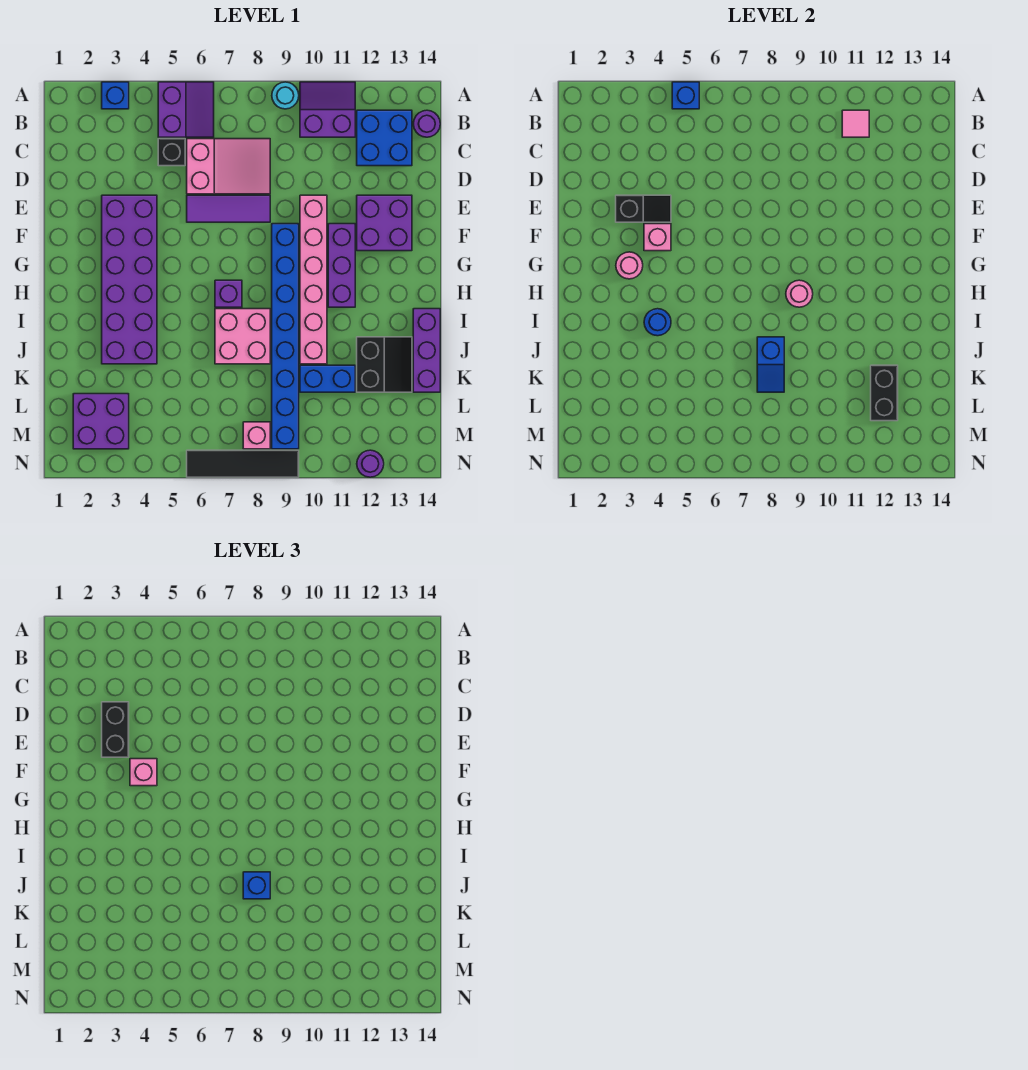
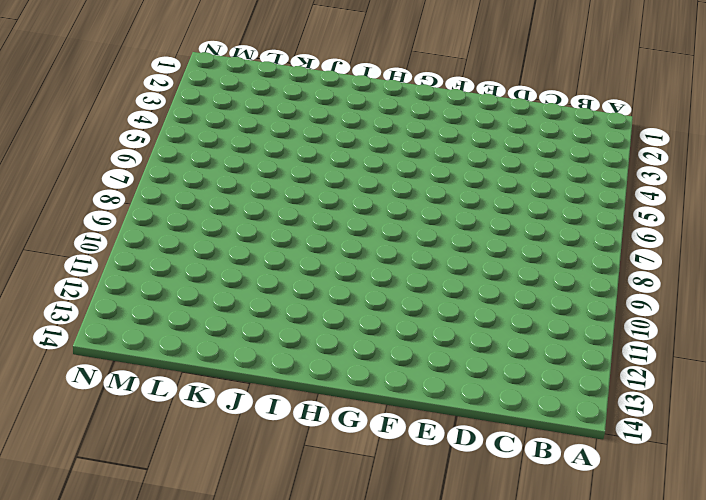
none -> blue brick A3 level 1
none -> purple slope A5:B6 level 1 top 5
none -> cyan round brick A9 level 1
none -> purple slope A10:B11 level 1 top B

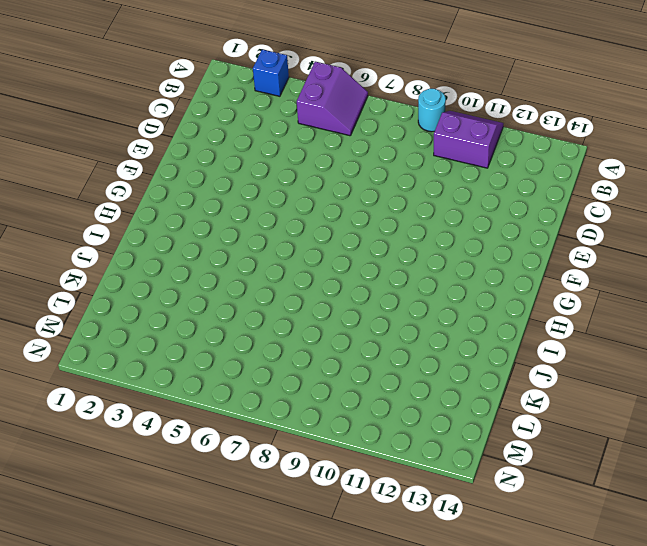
none -> blue brick B12:C13 level 1
none -> purple round brick B14 level 1
none -> black brick C5 level 1
none -> pink slope C6:D8 level 1 top 6

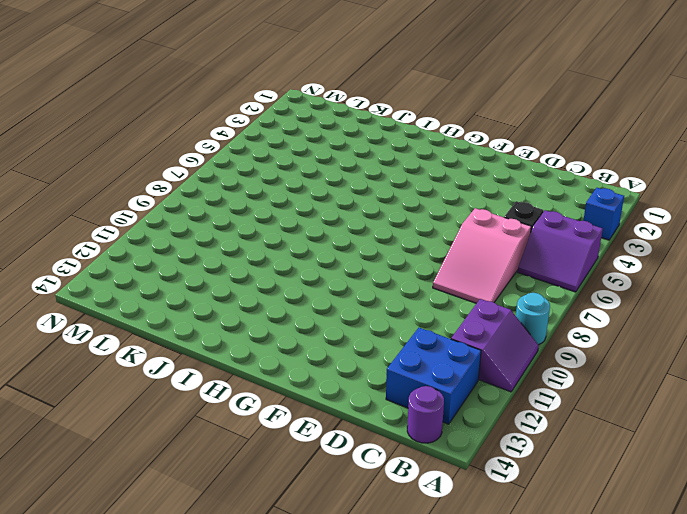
none -> purple brick E3:J4 level 1
none -> purple tile E6:E8 level 1
none -> pink brick E10:J10 level 1
none -> purple brick E12:F13 level 1

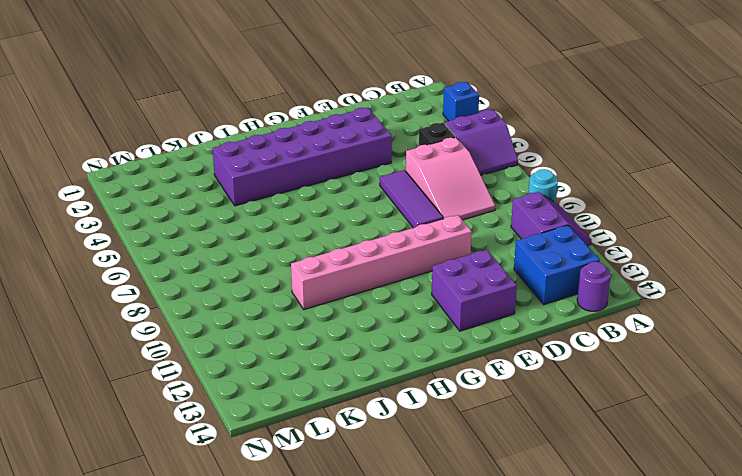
none -> blue brick F9:M9 level 1
none -> purple brick F11:H11 level 1
none -> purple brick H7 level 1
none -> pink brick I7:J8 level 1

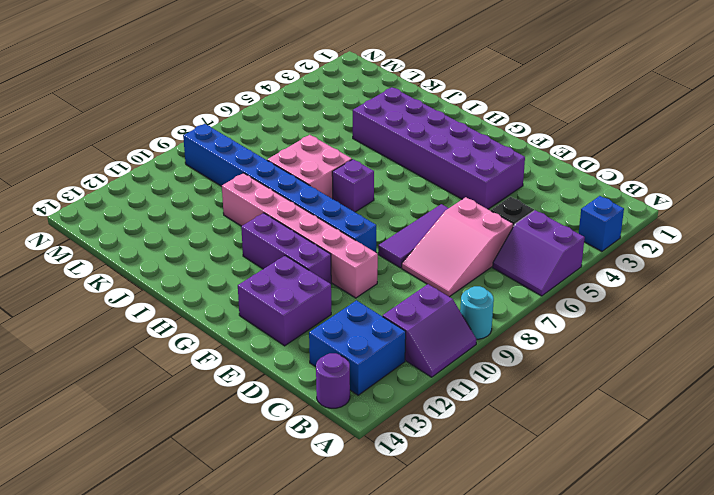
none -> purple brick I14:K14 level 1
none -> black slope J12:K13 level 1 top 12
none -> blue brick K10:K11 level 1
none -> purple brick L2:M3 level 1

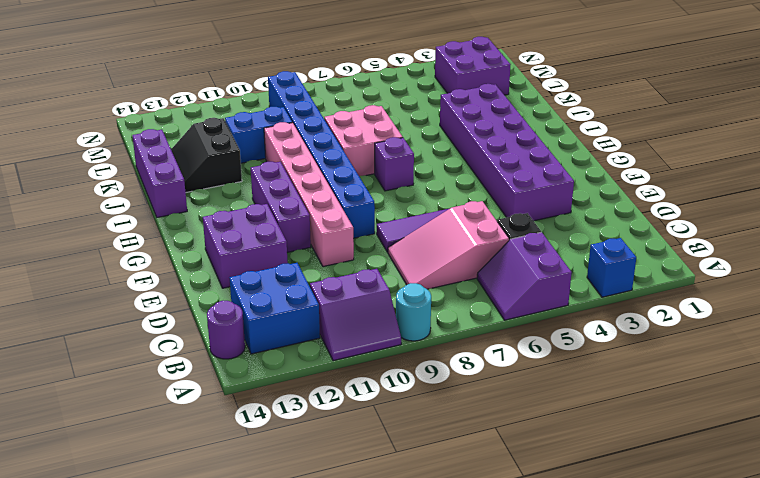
none -> pink brick M8 level 1
none -> black tile N6:N9 level 1
none -> purple round brick N12 level 1
none -> blue brick A5 level 2

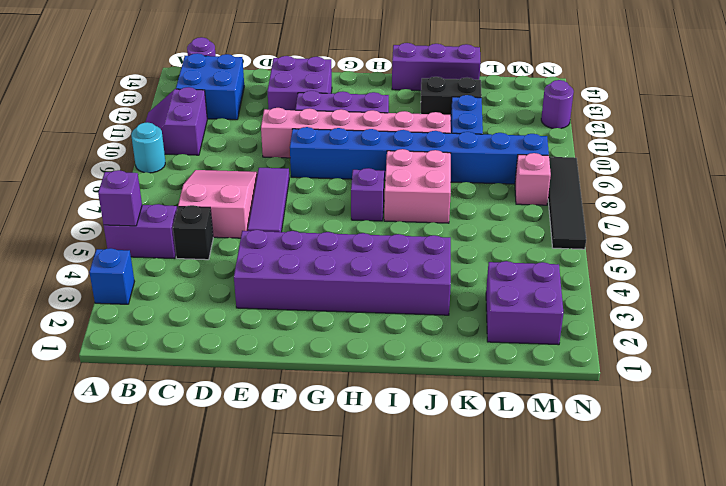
purple brick A5 level 2 -> blue brick A5 level 2
none -> pink tile B11 level 2
none -> black slope E3:E4 level 2 top 3
none -> pink brick F4 level 2
none -> pink round brick G3 level 2

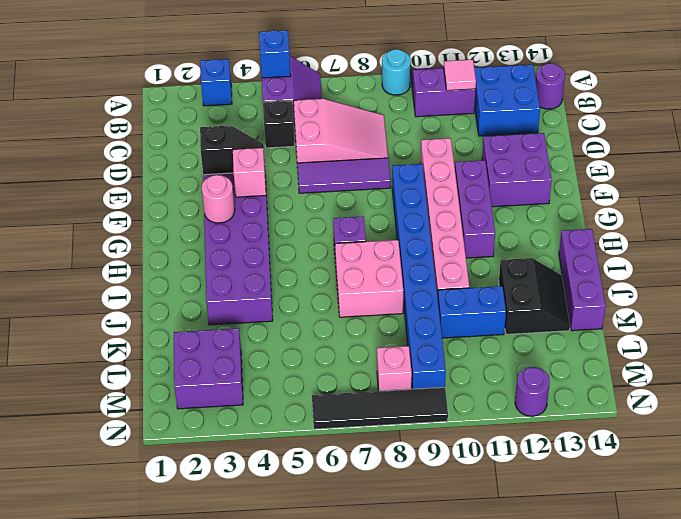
none -> pink round brick H9 level 2
none -> blue round brick I4 level 2
none -> blue slope J8:K8 level 2 top J
none -> black brick K12:L12 level 2

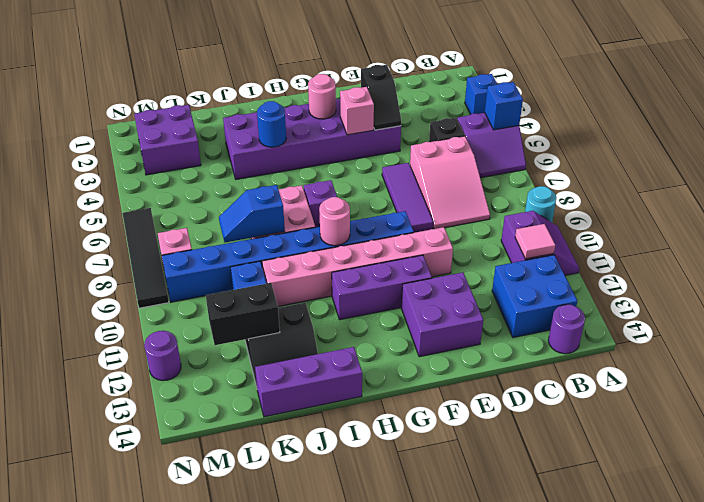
none -> black brick D3:E3 level 3
none -> pink brick F4 level 3
none -> blue brick J8 level 3

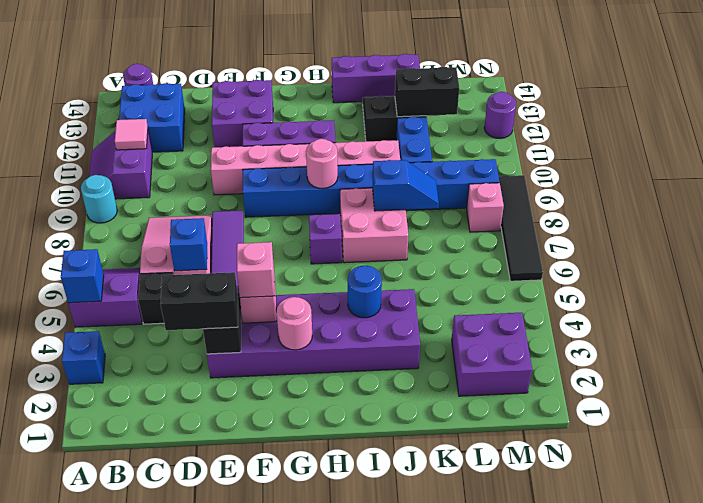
blue brick D6 level 2 -> blue brick J8 level 3

